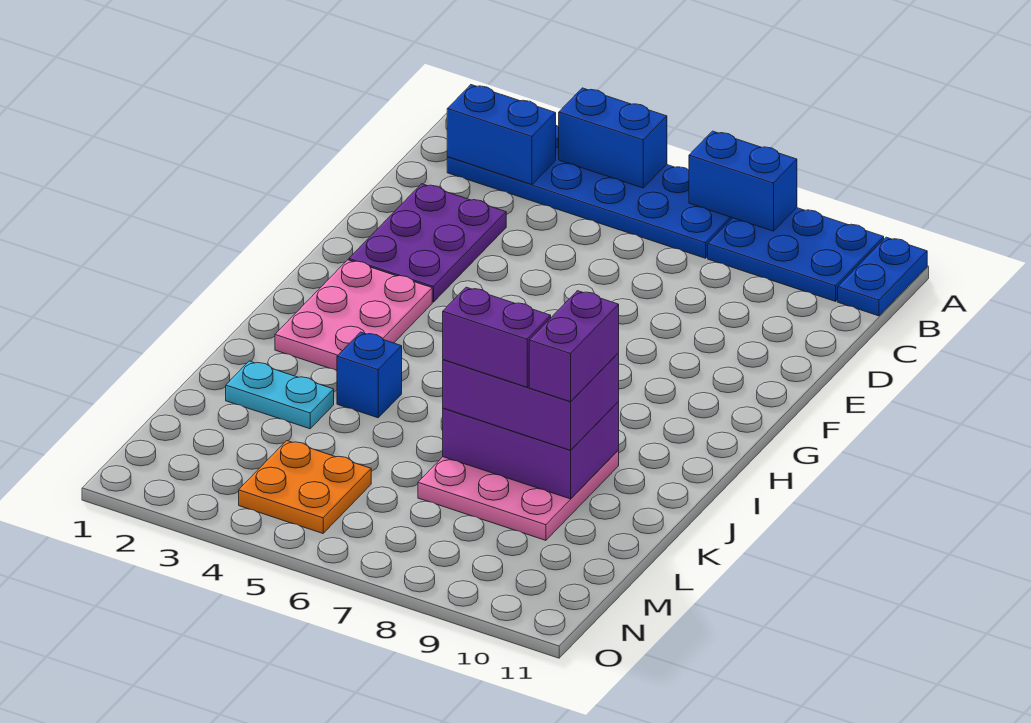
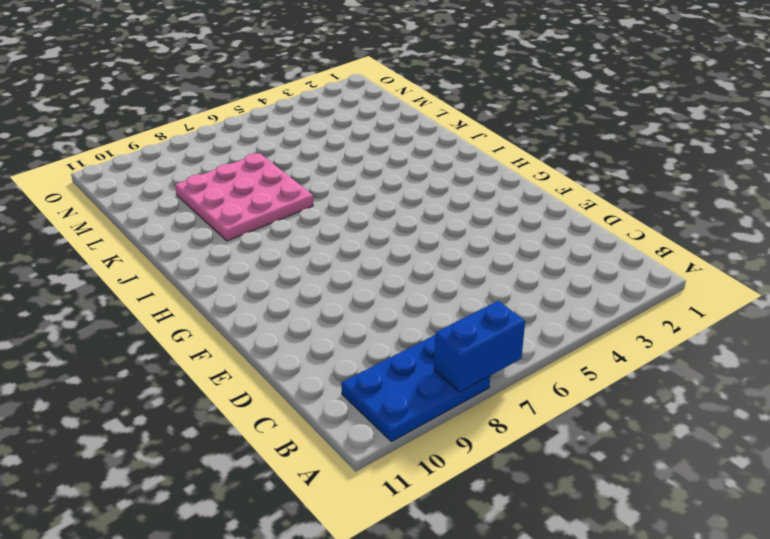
none -> blue plate A2:B7 level 1
none -> blue plate A11:B11 level 1
none -> purple plate D2:F3 level 1

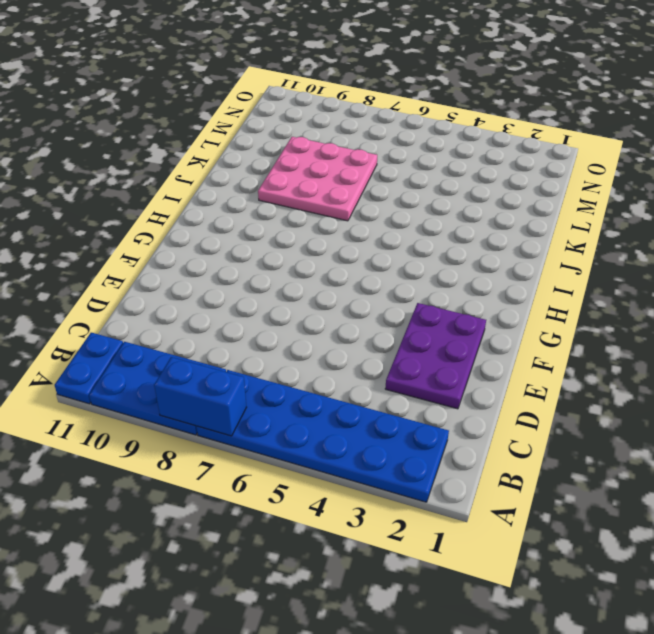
none -> pink plate G2:I3 level 1
none -> blue brick J4 level 1
none -> cyan plate K2:K3 level 1

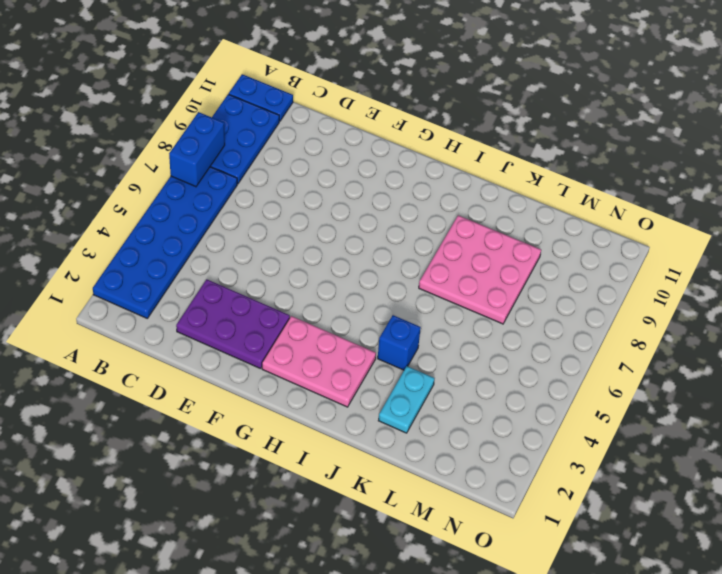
none -> orange plate M4:N5 level 1
none -> blue brick A4:A5 level 2
none -> blue brick B2:B3 level 2

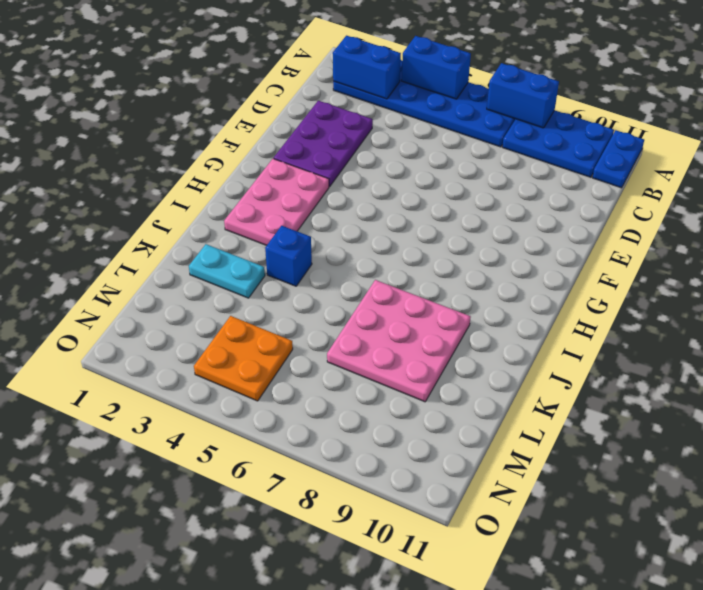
none -> purple brick J7:K9 level 2
none -> purple brick J7:K9 level 3
none -> purple brick J9:K9 level 4

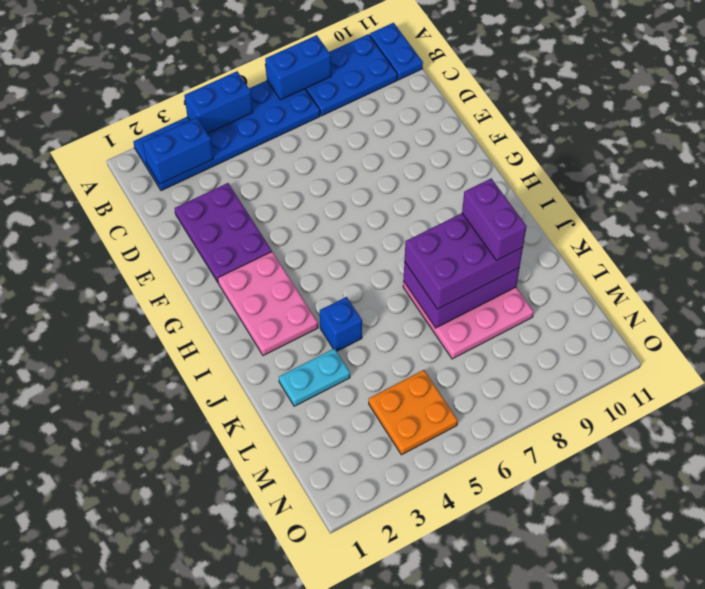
none -> purple brick K7:K8 level 4

